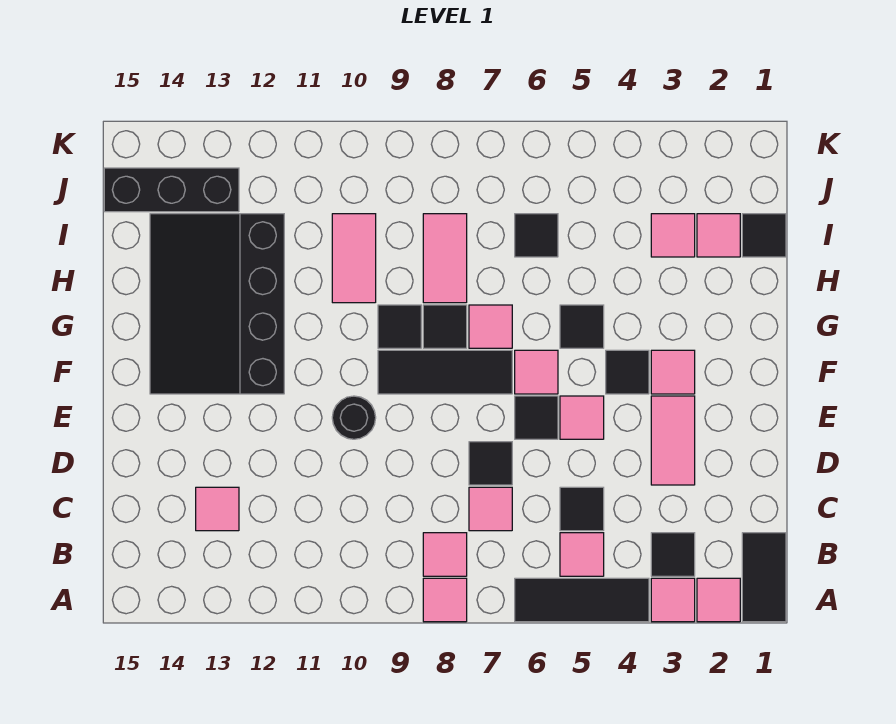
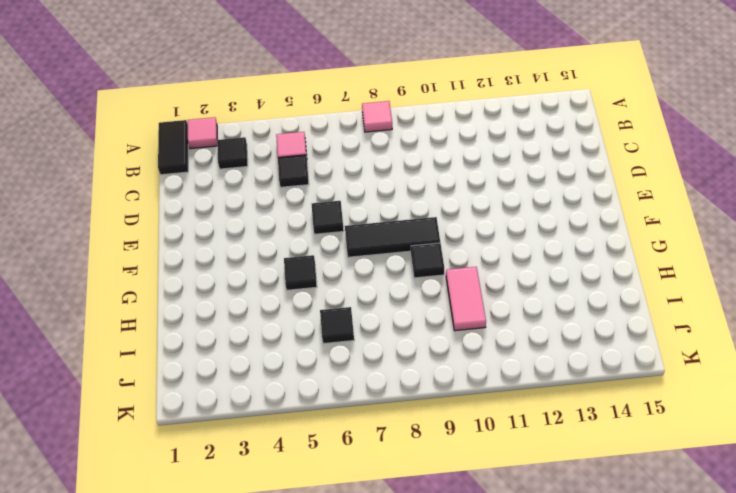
none -> pink tile A3 level 1
none -> black tile A4:A6 level 1
none -> pink tile B8 level 1
none -> pink tile C7 level 1

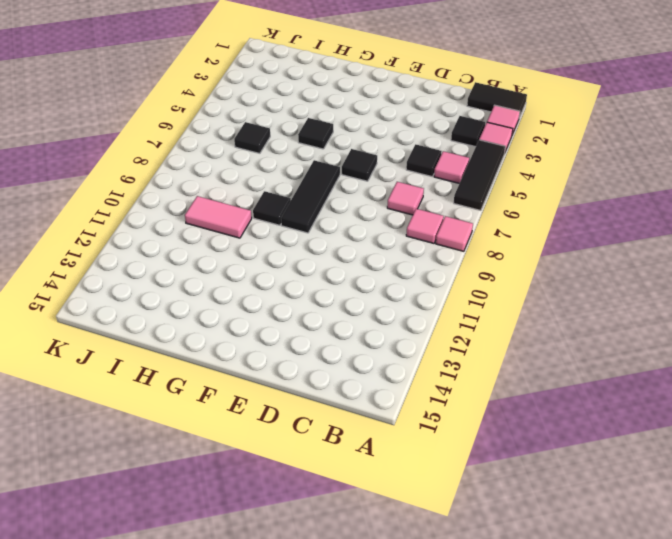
none -> pink tile C13 level 1
none -> pink tile D3:E3 level 1
none -> black tile D7 level 1
none -> pink tile E5 level 1

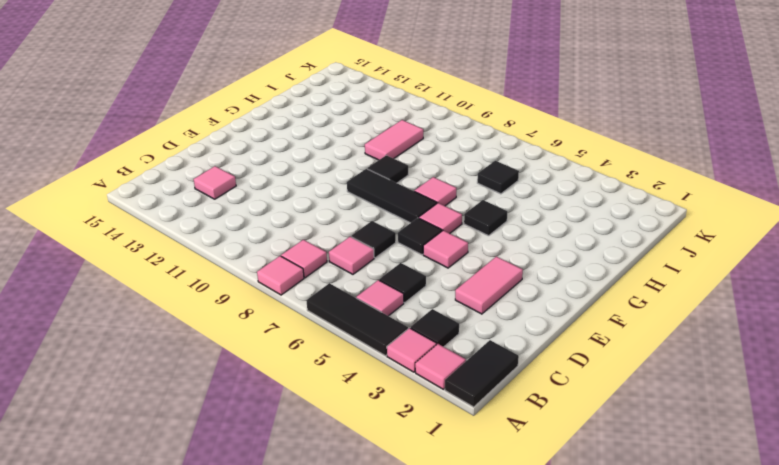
none -> black round brick E10 level 1
none -> pink tile F3 level 1
none -> black tile F4 level 1
none -> black slope F12:I14 level 1 top 12

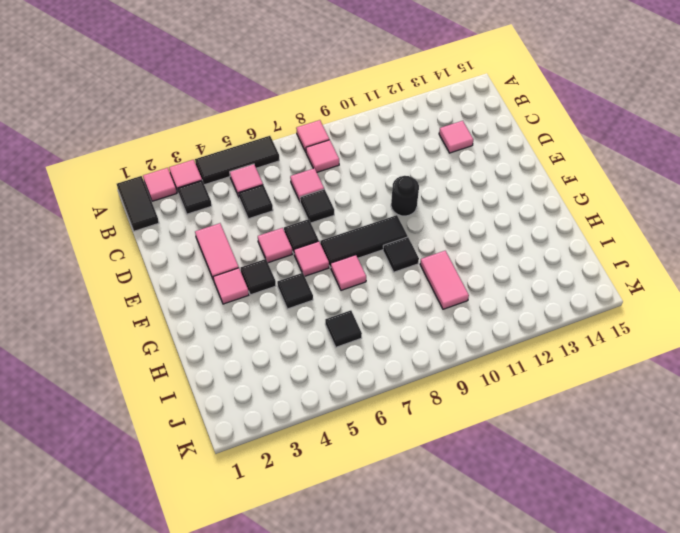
none -> black slope F12:I14 level 1 top 12
none -> black tile G8 level 1
none -> pink tile H8:I8 level 1
none -> black tile I1 level 1

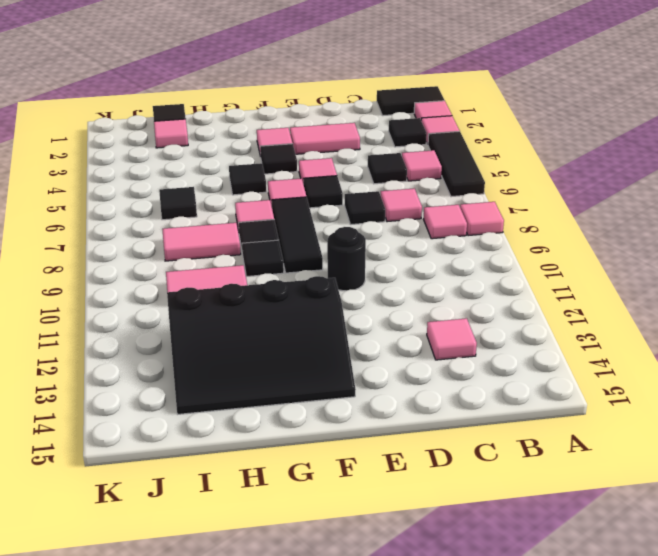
none -> pink tile I3 level 1
none -> black brick J13:J15 level 1

